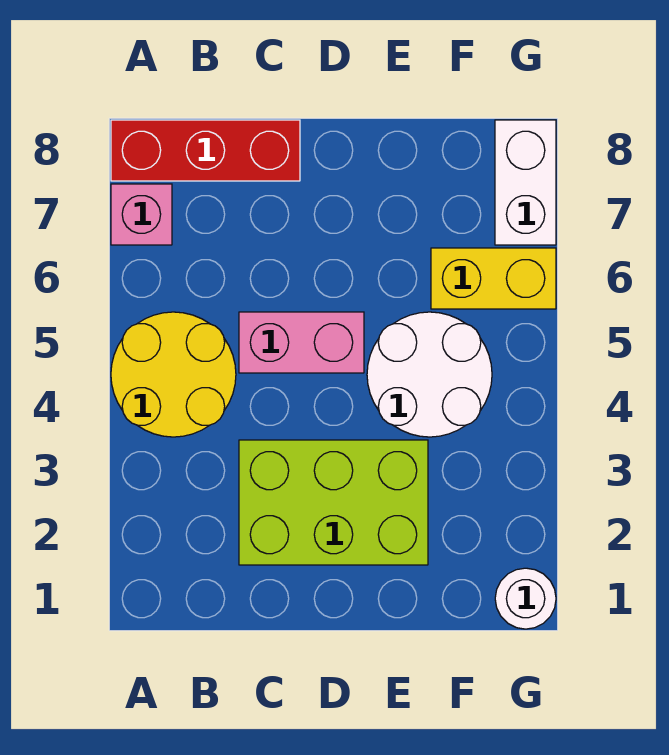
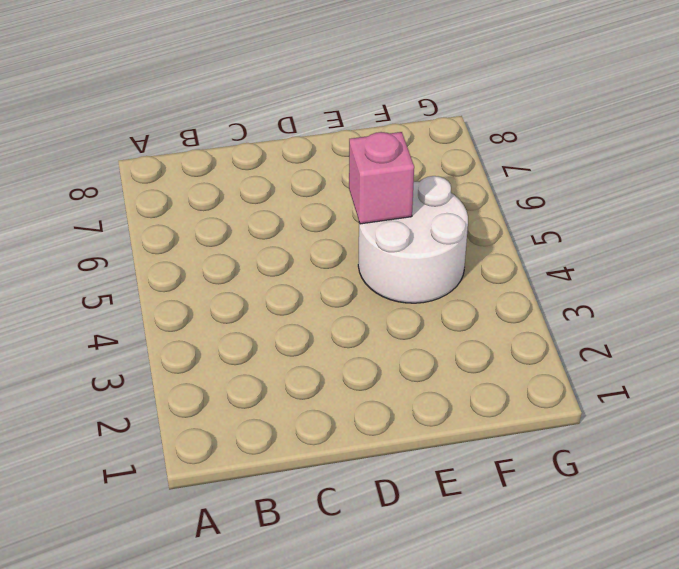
pink brick E5 level 2 -> pink brick A7 level 1
none -> yellow round brick A4:B5 level 1
none -> red brick A8:C8 level 1

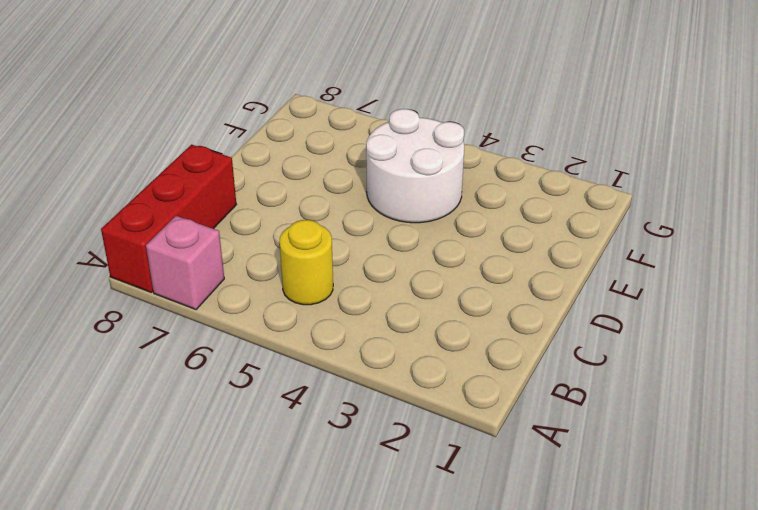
yellow round brick B5 level 1 -> yellow round brick A4:B5 level 1
none -> lime brick C2:E3 level 1
none -> pink brick C5:D5 level 1

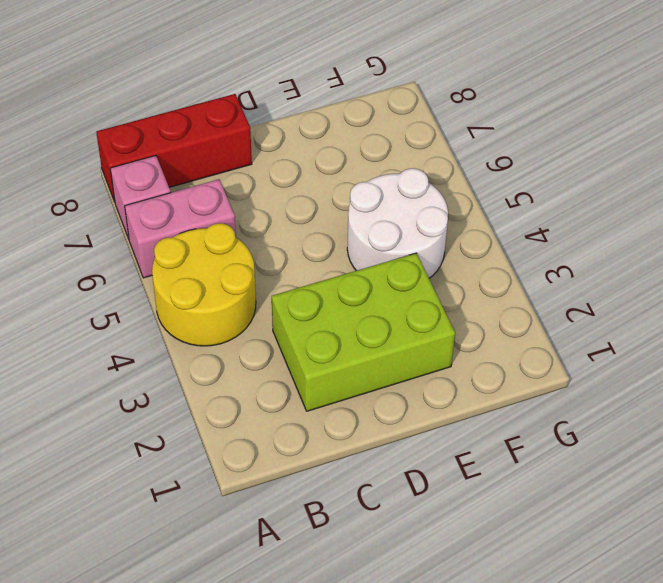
pink brick A6:B6 level 1 -> pink brick C5:D5 level 1
none -> yellow brick F6:G6 level 1
none -> white round brick G1 level 1

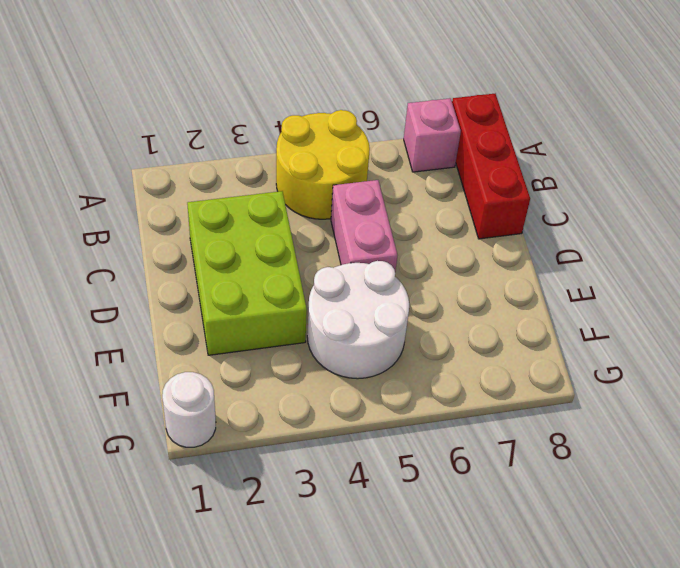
none -> yellow brick F6:G6 level 1
none -> white brick G7:G8 level 1

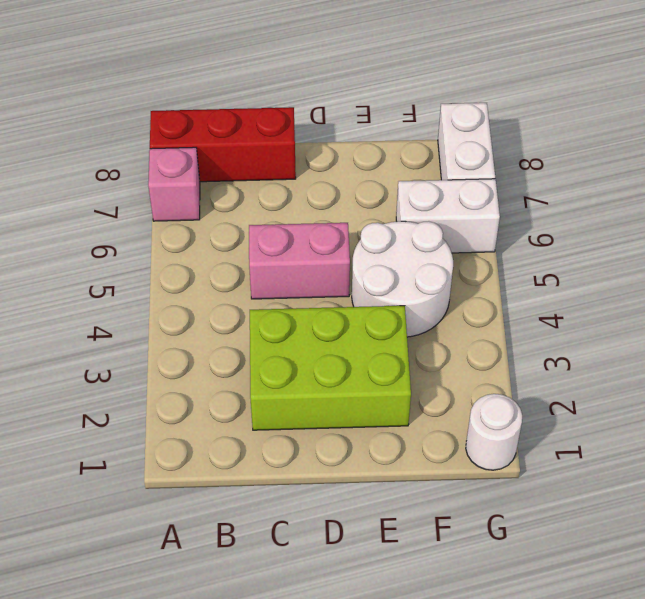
white brick F6:G6 level 1 -> yellow brick F6:G6 level 1
none -> yellow round brick A4:B5 level 1

